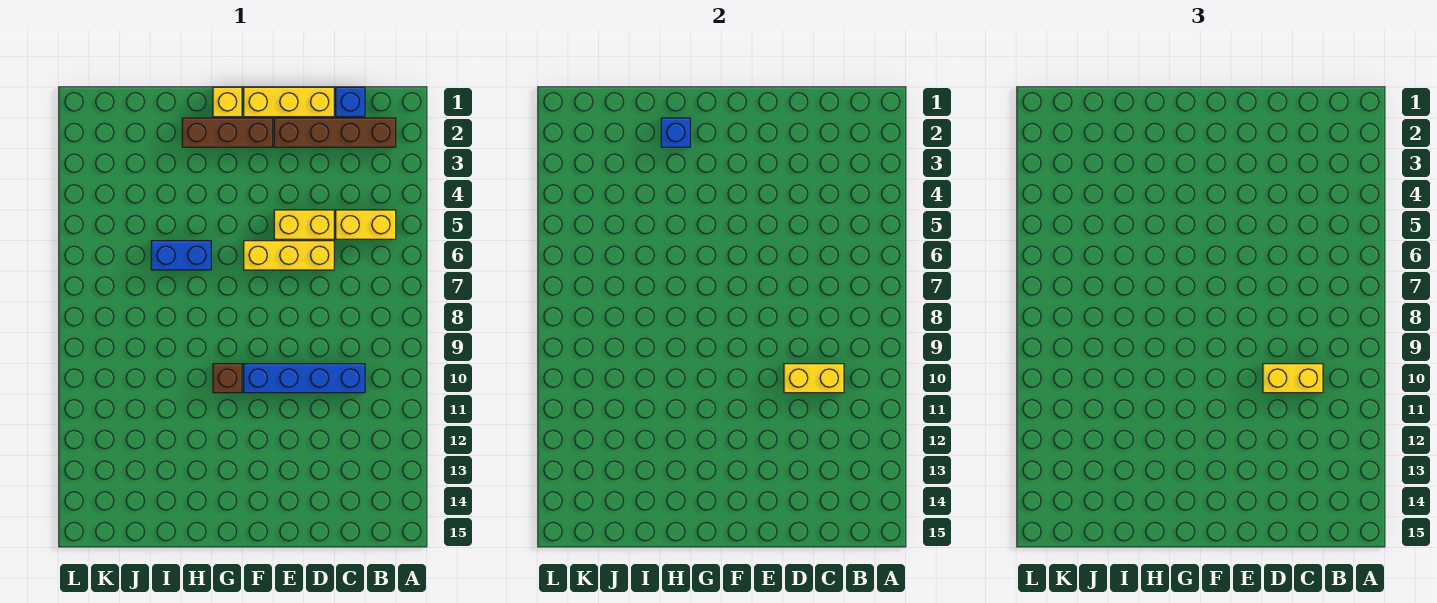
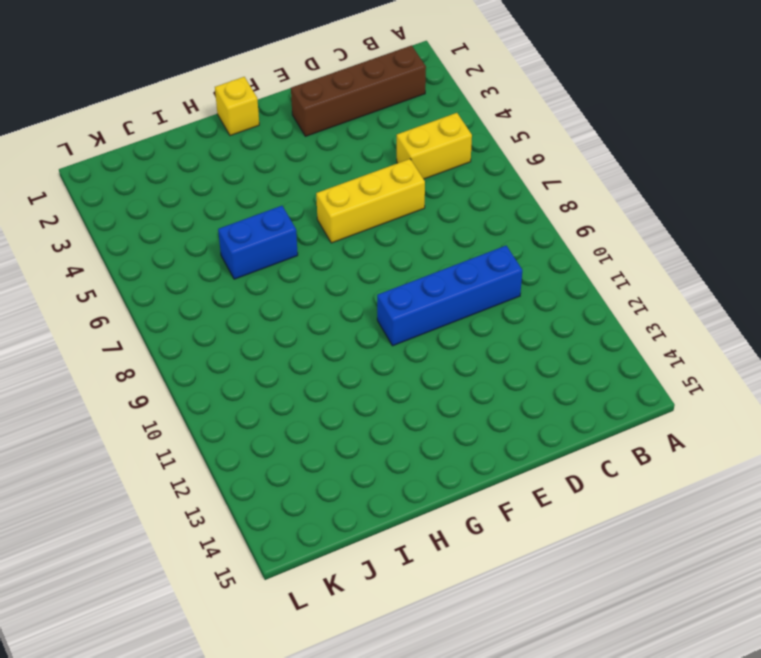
none -> blue brick C1 level 1
none -> yellow brick D1:F1 level 1
none -> yellow brick D5:E5 level 1

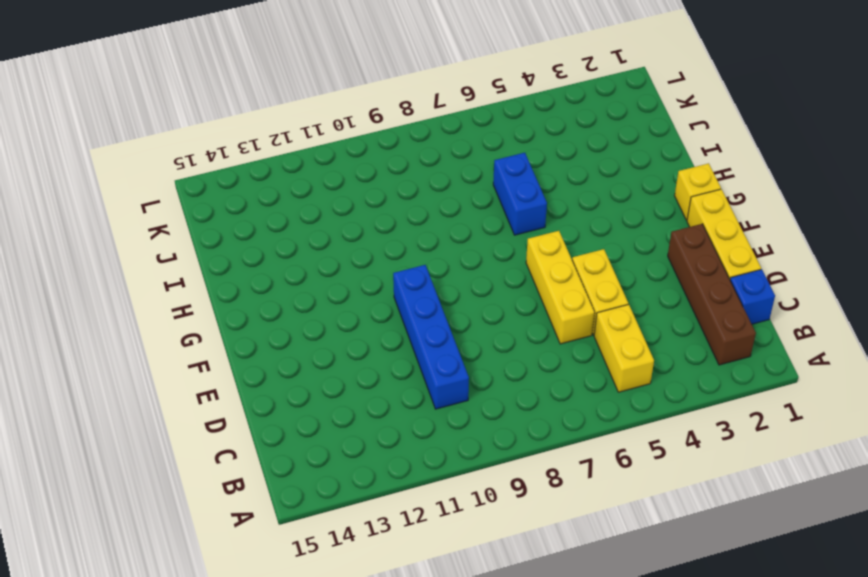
none -> brown brick F2:H2 level 1
none -> brown brick G10 level 1
none -> yellow brick C10:D10 level 2

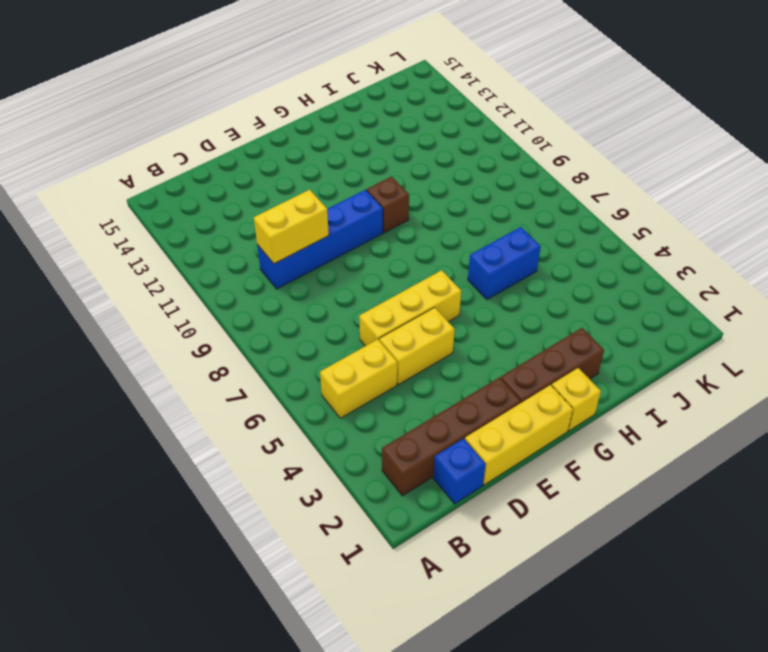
none -> blue brick H2 level 2
none -> yellow brick C10:D10 level 3

